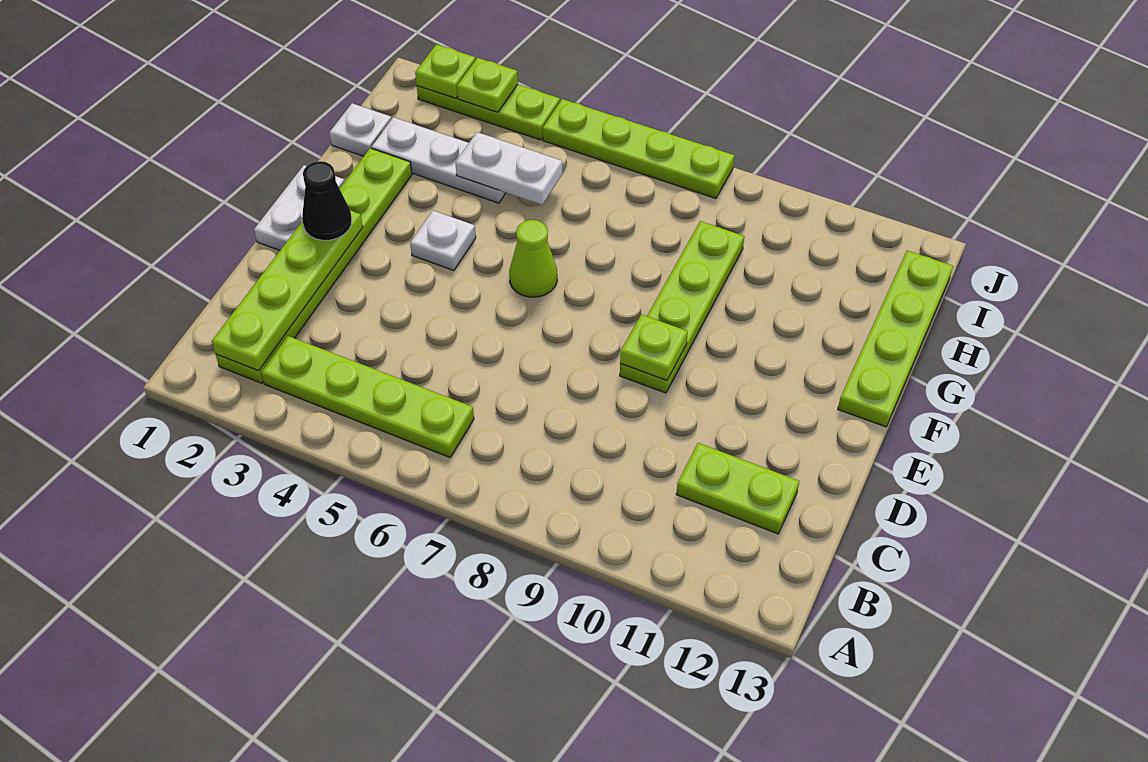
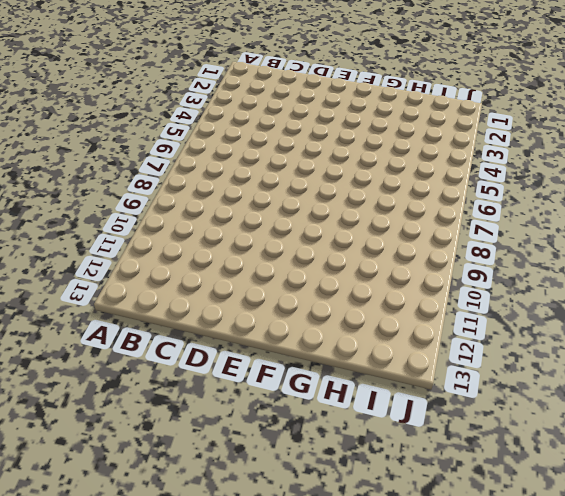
none -> lime plate B2:G2 level 1
none -> lime plate B3:B6 level 1
none -> lime plate C11:C12 level 1

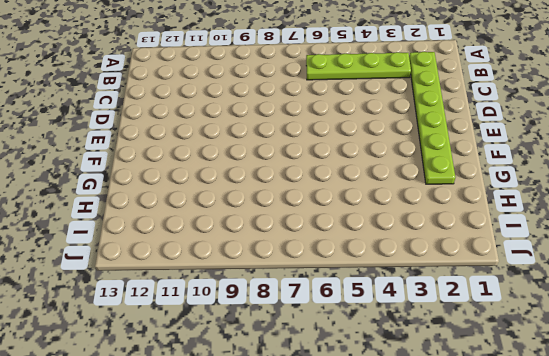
none -> lime plate C11:C12 level 1
none -> white plate E1:F1 level 1
none -> lime plate E9:H9 level 1

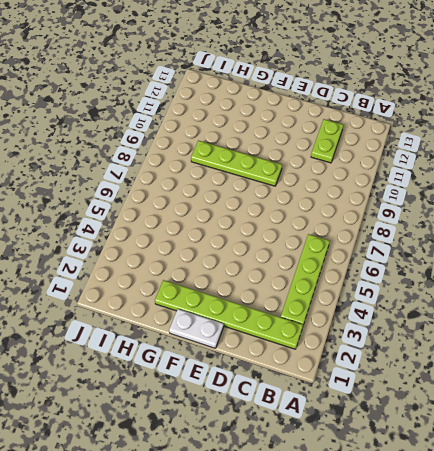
none -> white plate F4 level 1
none -> lime cone F6 level 1
none -> lime plate F13:I13 level 1

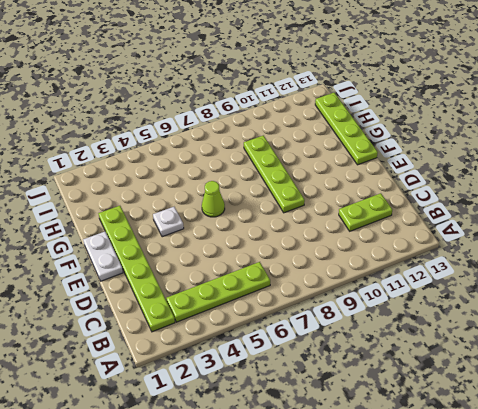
none -> white plate H1 level 1
none -> white plate H2:H4 level 1
none -> lime plate J2:J4 level 1

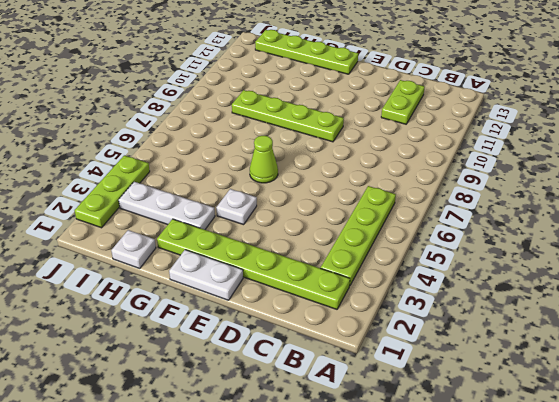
white plate G3:I3 level 1 -> white plate H2:H4 level 1
none -> lime plate J5:J8 level 1
none -> lime plate B2:E2 level 2
none -> lime plate E9 level 2

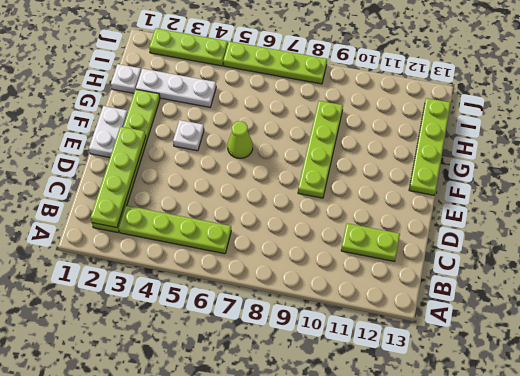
none -> lime plate E9 level 2
none -> white plate H4:H5 level 2
none -> lime plate J2 level 2

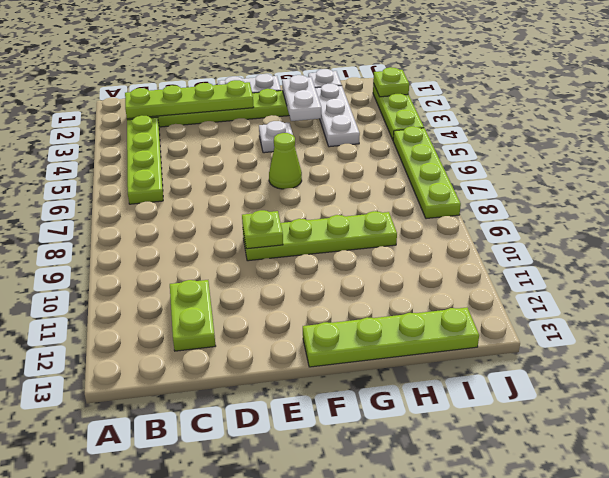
white plate G2:G3 level 2 -> white plate H4:H5 level 2
none -> lime plate J3 level 2
none -> black cone E2 level 3

